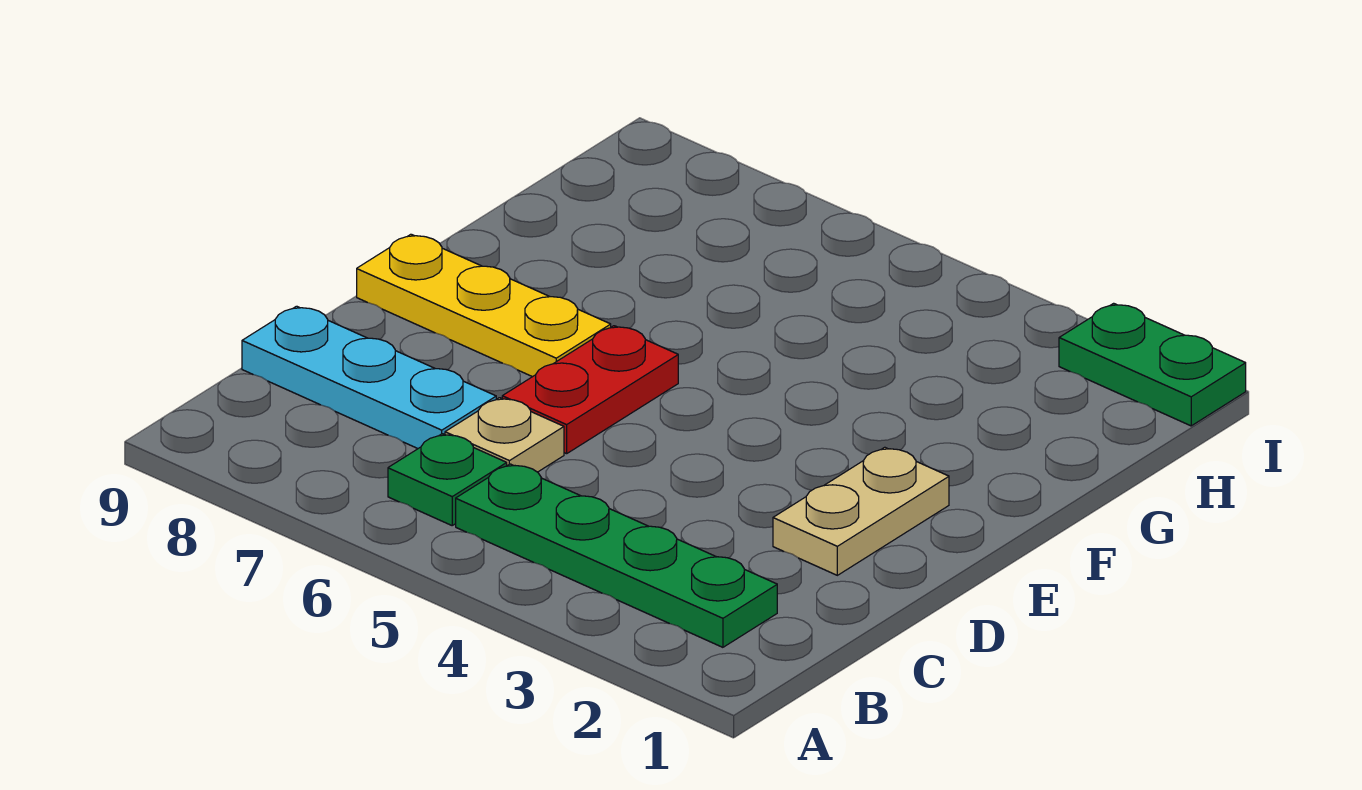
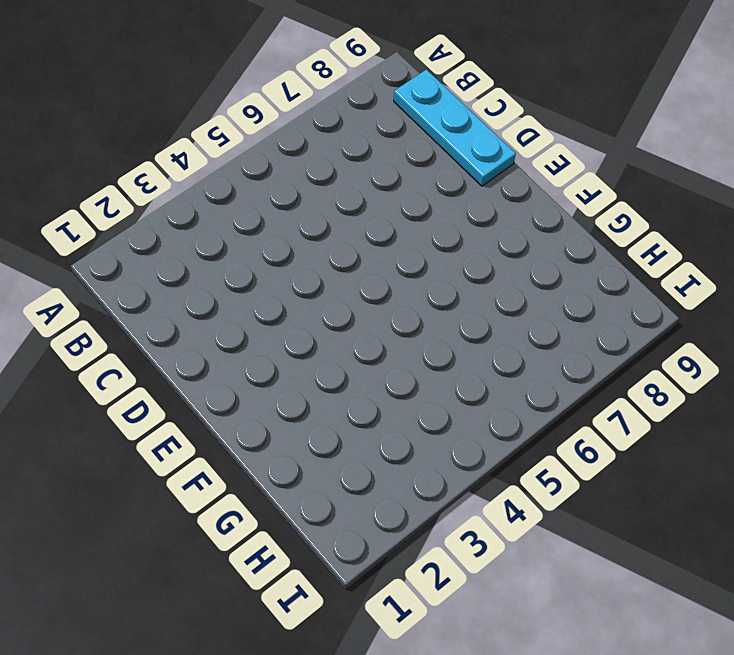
cyan plate B9:D9 level 1 -> cyan plate C7:C9 level 1
none -> green plate B2:B5 level 1
none -> green plate B6 level 1

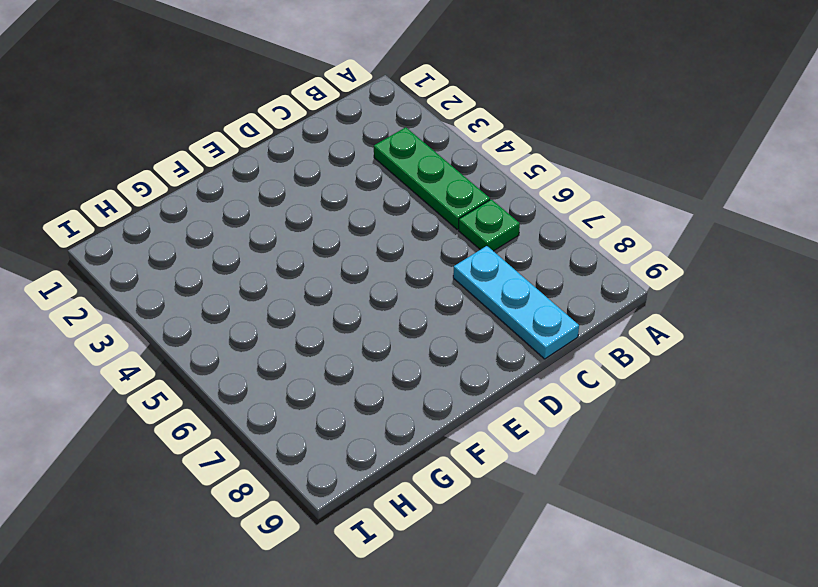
green plate B3:B5 level 1 -> green plate B2:B5 level 1
none -> tan plate C6 level 1
none -> tan plate D2:E2 level 1

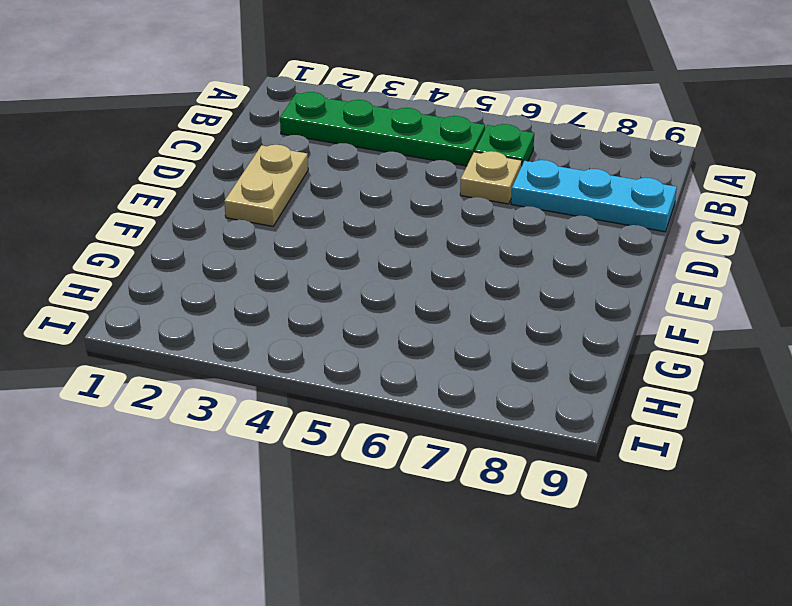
none -> red plate D6:E6 level 1
none -> yellow plate E7:E9 level 1

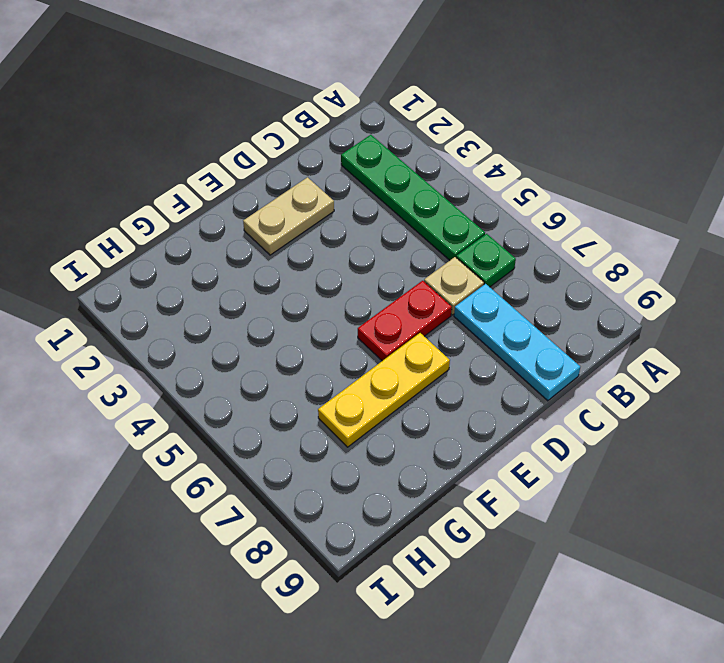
yellow plate E7:G7 level 1 -> yellow plate E7:E9 level 1
none -> green plate I1:I2 level 1

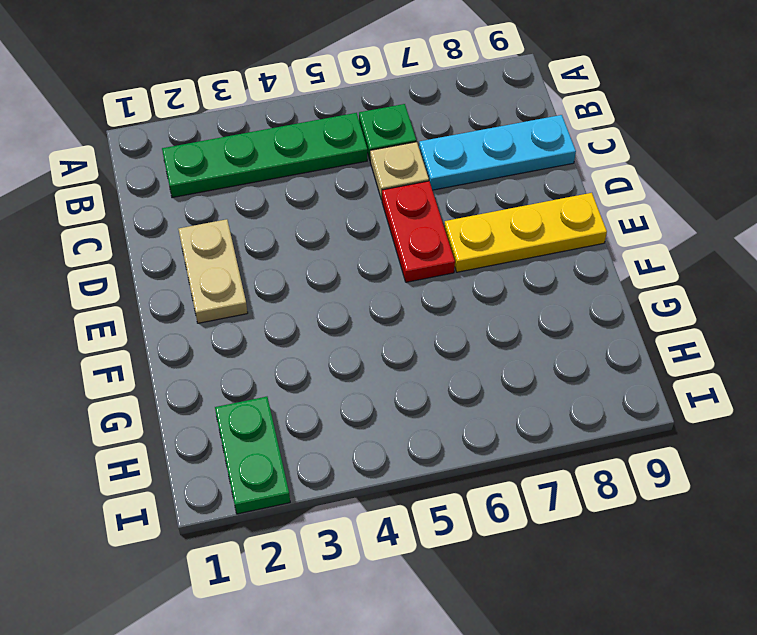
green plate H2:I2 level 1 -> green plate I1:I2 level 1

